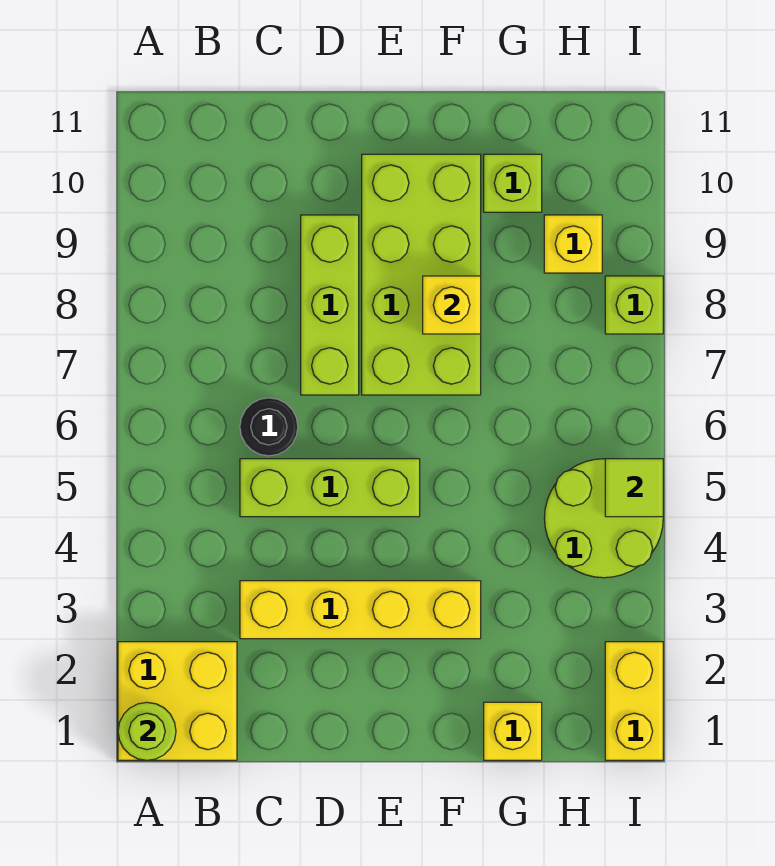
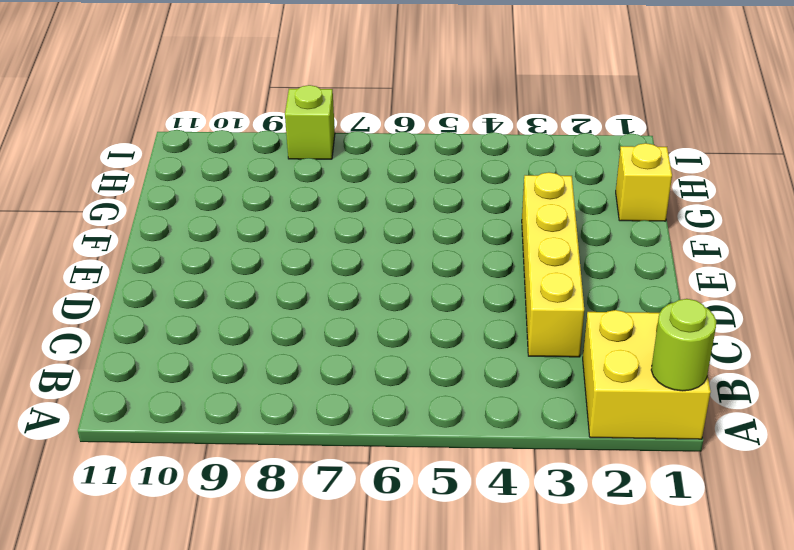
none -> lime brick C5:E5 level 1
none -> black round brick C6 level 1
none -> lime brick D7:D9 level 1

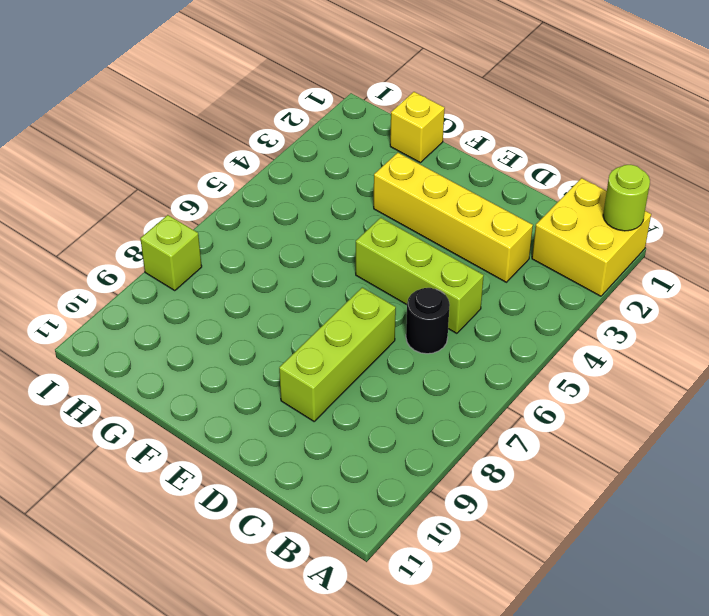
none -> lime brick E7:F10 level 1
none -> lime brick G10 level 1
none -> lime round brick H4:I5 level 1

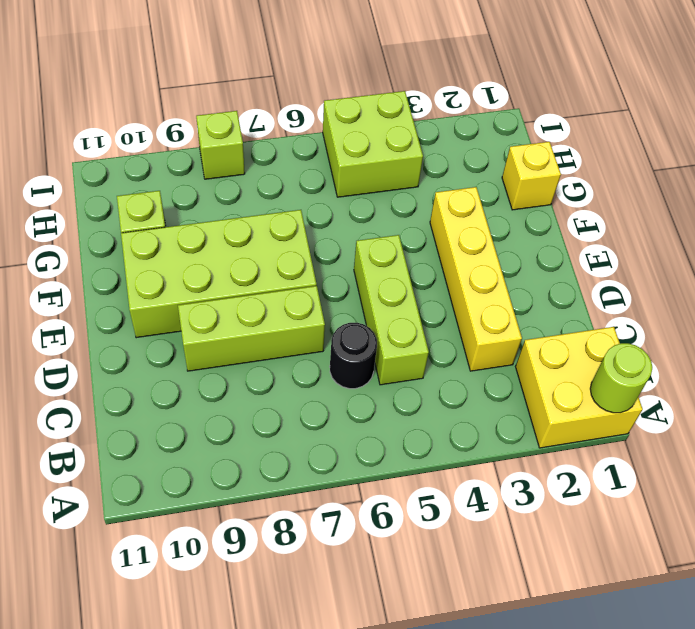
lime brick H4:I5 level 1 -> lime round brick H4:I5 level 1
none -> yellow brick H9 level 1
none -> yellow brick I1:I2 level 1
none -> yellow brick F8 level 2

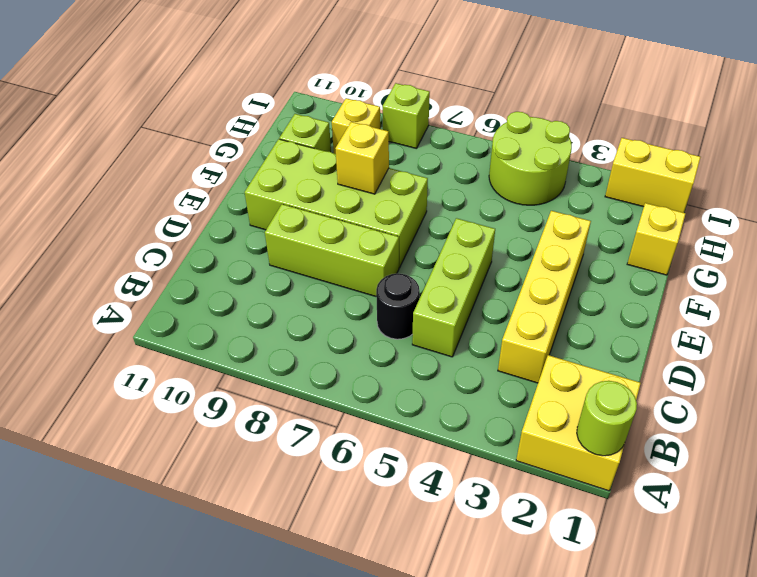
none -> lime tile I5 level 2

